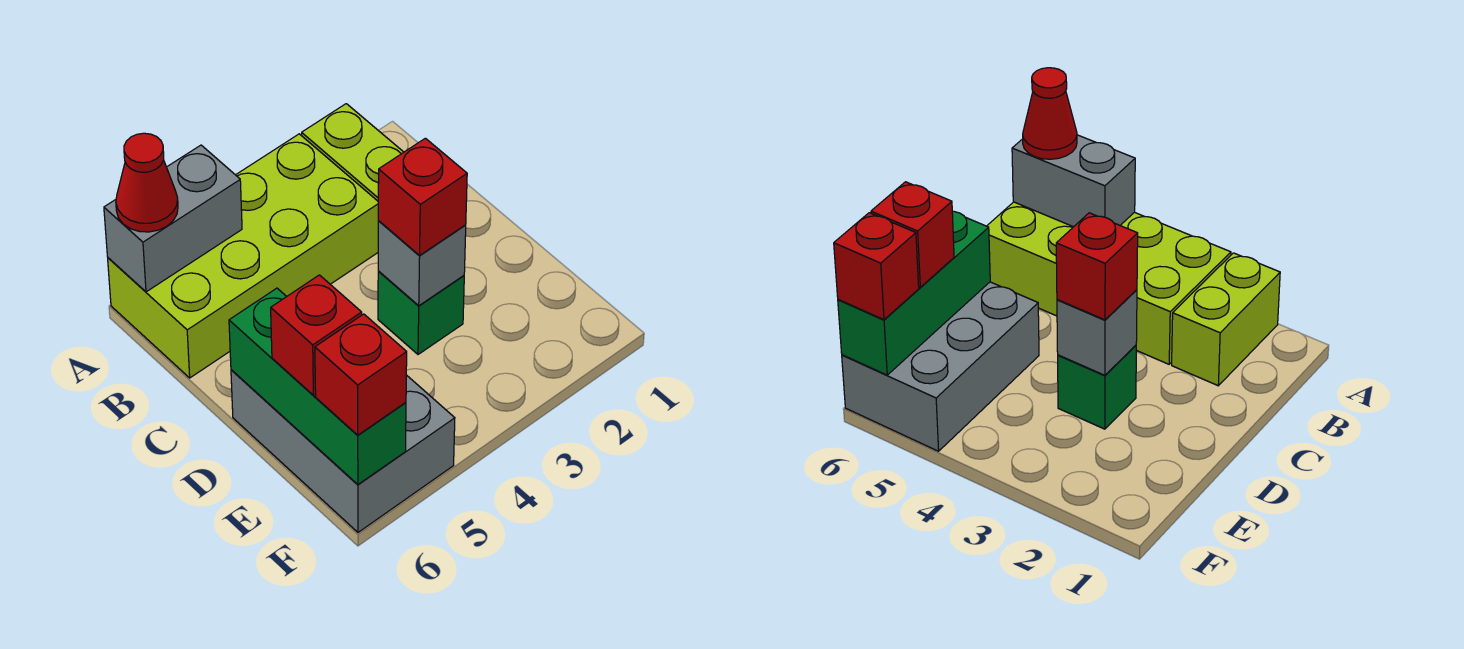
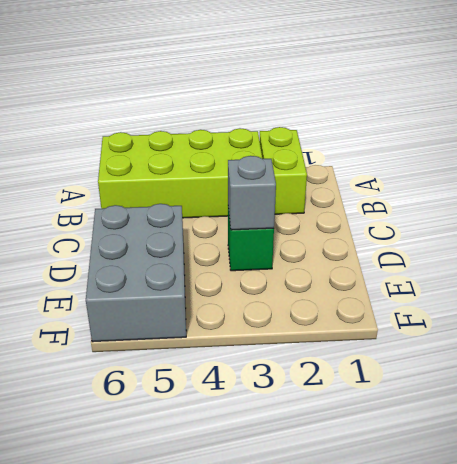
none -> grey brick A5:A6 level 2
none -> green brick D6:F6 level 2

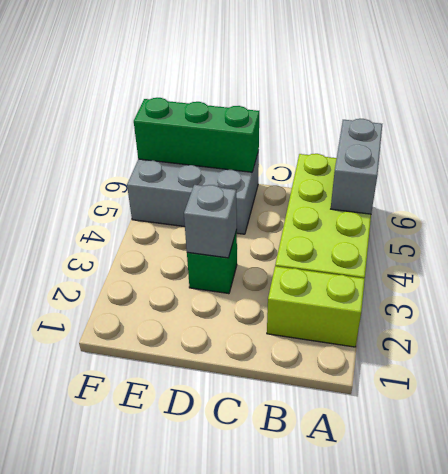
none -> red cone A6 level 3
none -> red brick D3 level 3

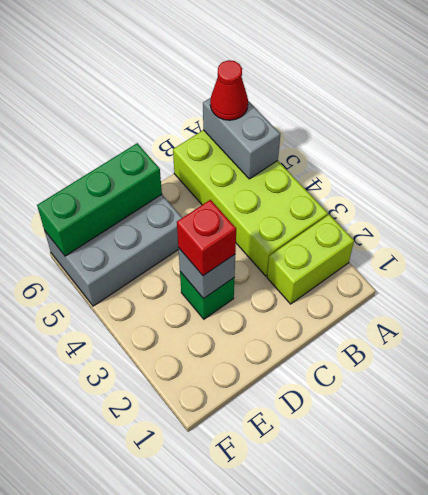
none -> red brick E6 level 3
none -> red brick F6 level 3

